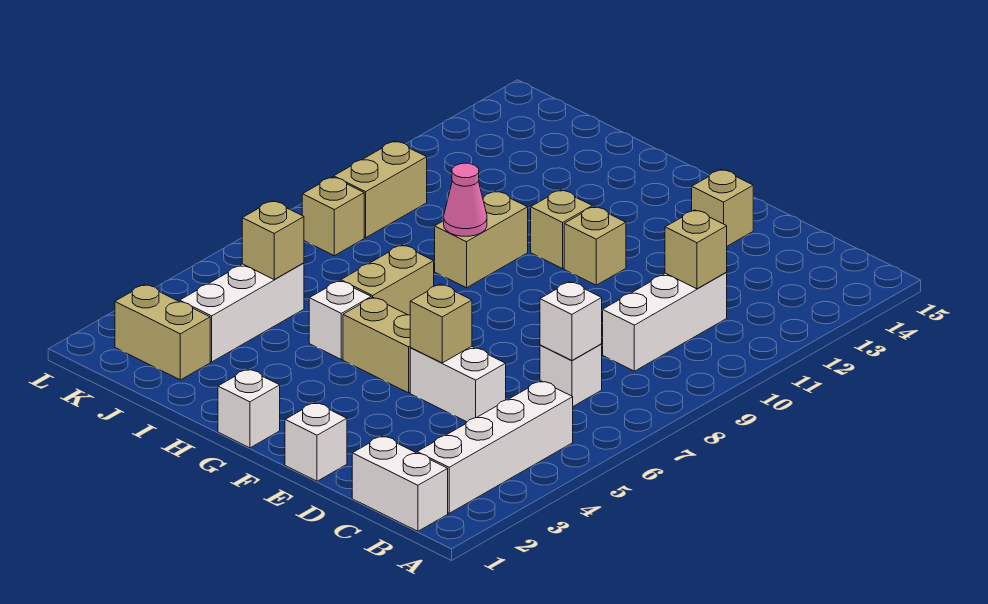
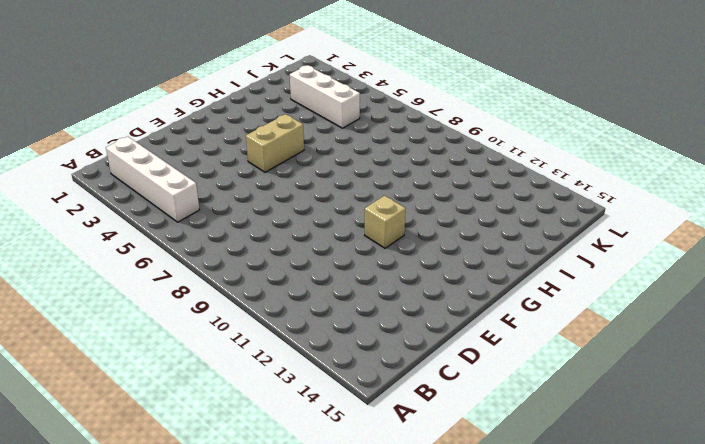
none -> white brick B1:C1 level 1
none -> white brick C7 level 1
none -> white brick C9:C11 level 1

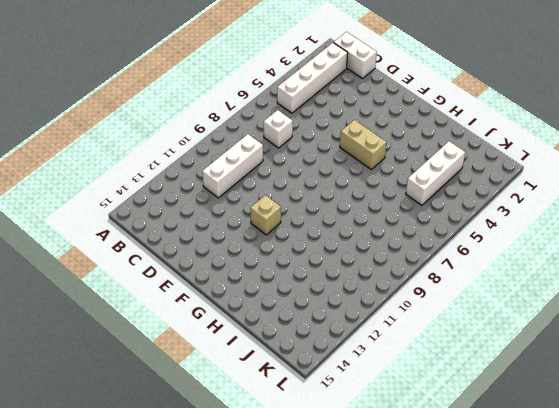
none -> white brick D5:E5 level 1
none -> white brick E1 level 1
none -> tan brick E14 level 1

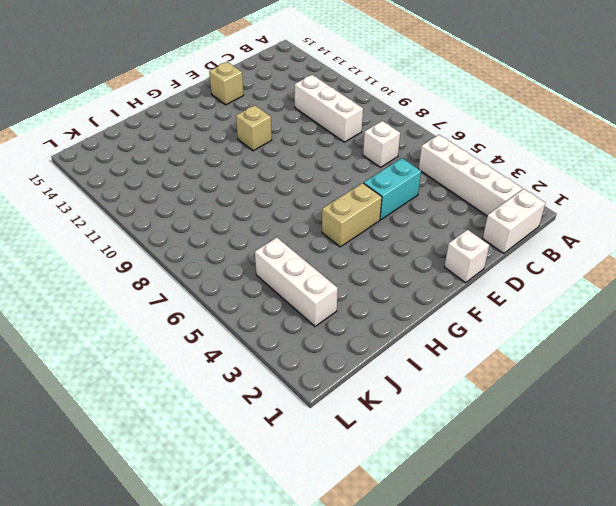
cyan brick D5:E5 level 1 -> white brick D5:E5 level 1
none -> white brick G1 level 1
none -> tan brick G11 level 1
none -> white brick H5 level 1

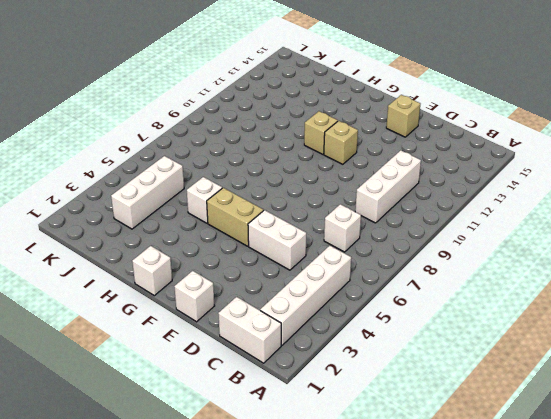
none -> tan brick H6:H7 level 1
none -> tan brick H9:H10 level 1
none -> tan brick J2:K2 level 1

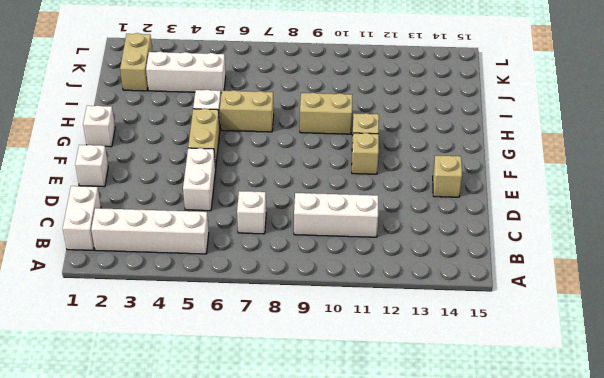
none -> tan brick K8 level 1
none -> tan brick K9:K10 level 1
none -> white brick C7 level 2

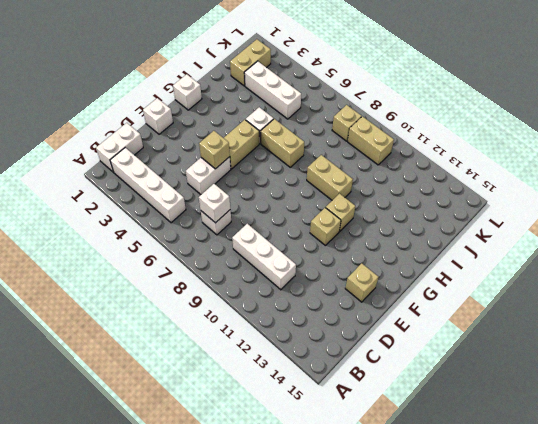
none -> tan brick C11 level 2
none -> pink cone H9 level 2
none -> tan brick J5 level 2

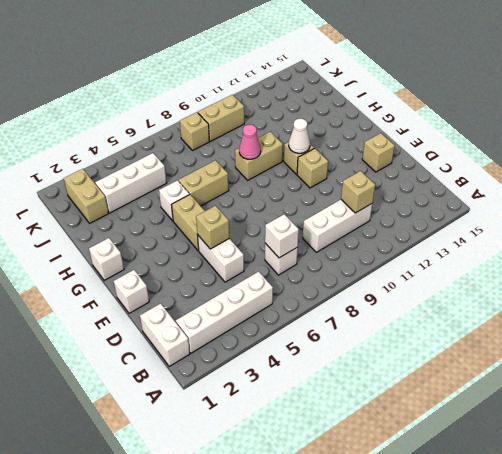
white cone G11 level 2 -> none
none -> tan brick J5 level 2

